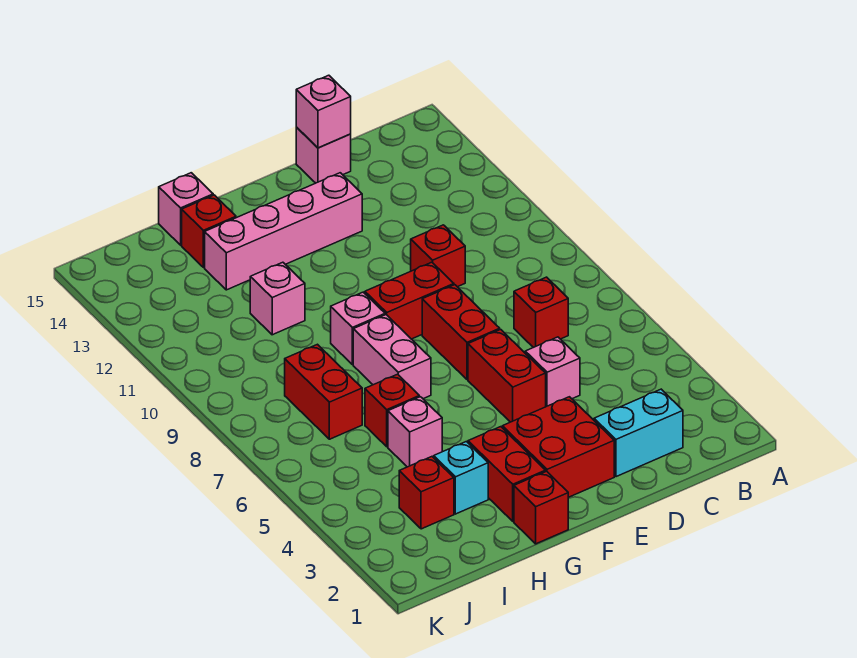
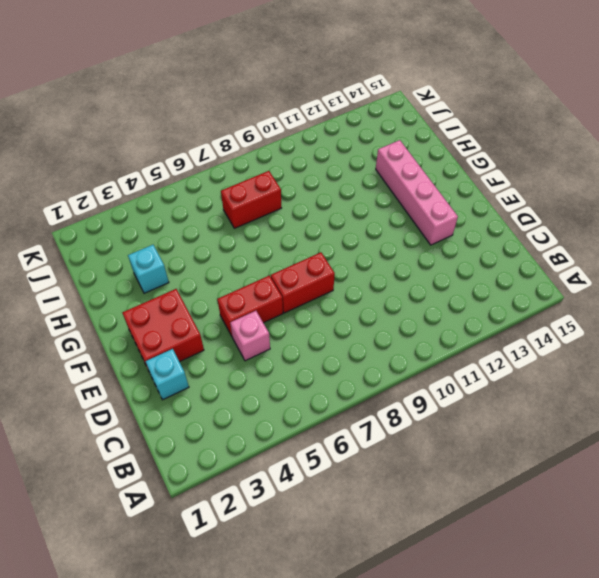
cyan brick D2 level 1 -> cyan brick C2:D2 level 1
none -> red brick C7 level 1
none -> red brick D10 level 1
none -> pink brick D15 level 1

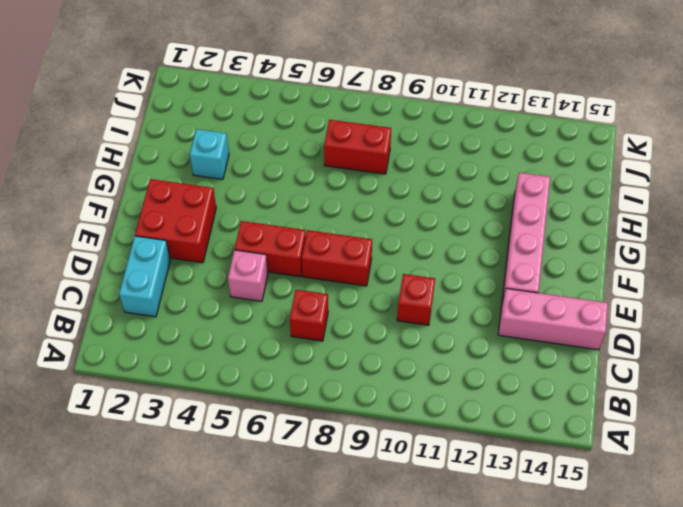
pink brick D13:D15 level 1 -> pink brick D15 level 1
none -> red brick E9:F9 level 1
none -> red brick G1 level 1
none -> red brick G2:G3 level 1

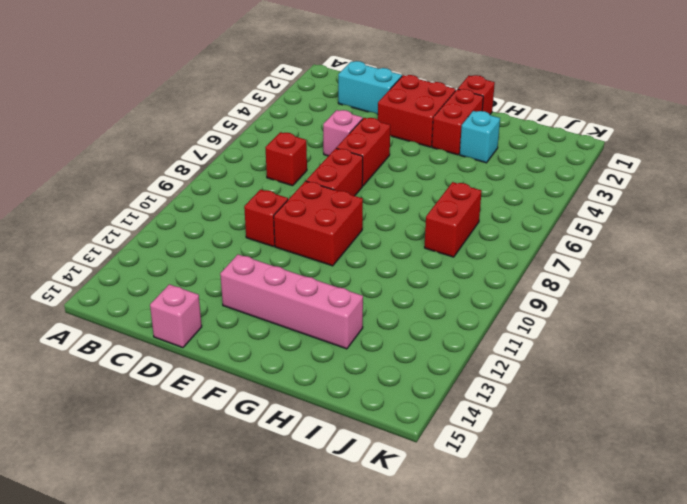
red brick E9:F10 level 1 -> red brick E9:F9 level 1
none -> pink brick G7:G8 level 1
none -> pink brick G9 level 1
none -> pink brick H5 level 1

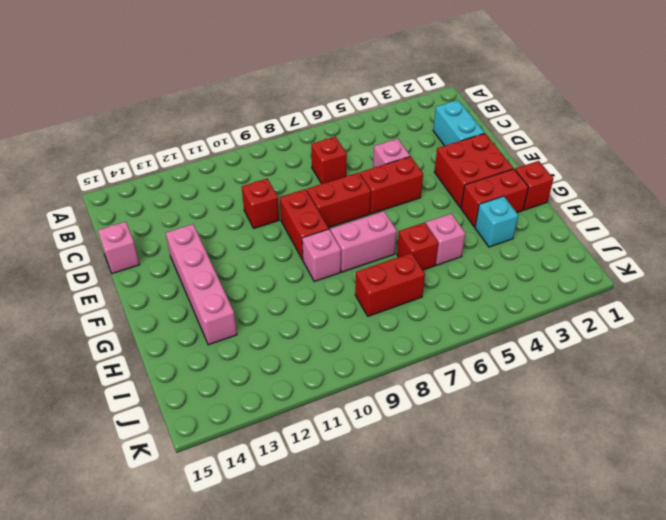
none -> pink brick H11 level 1
none -> red brick H14 level 1
none -> pink brick H15 level 1

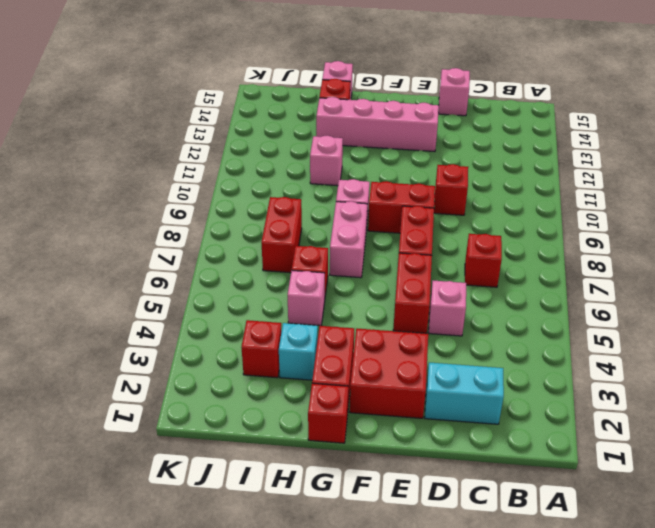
none -> pink brick D15 level 2

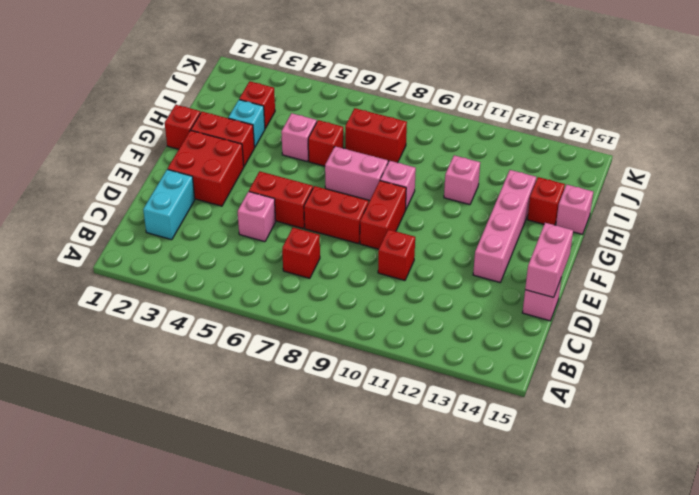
pink brick D15:E15 level 2 -> pink brick D15 level 2

